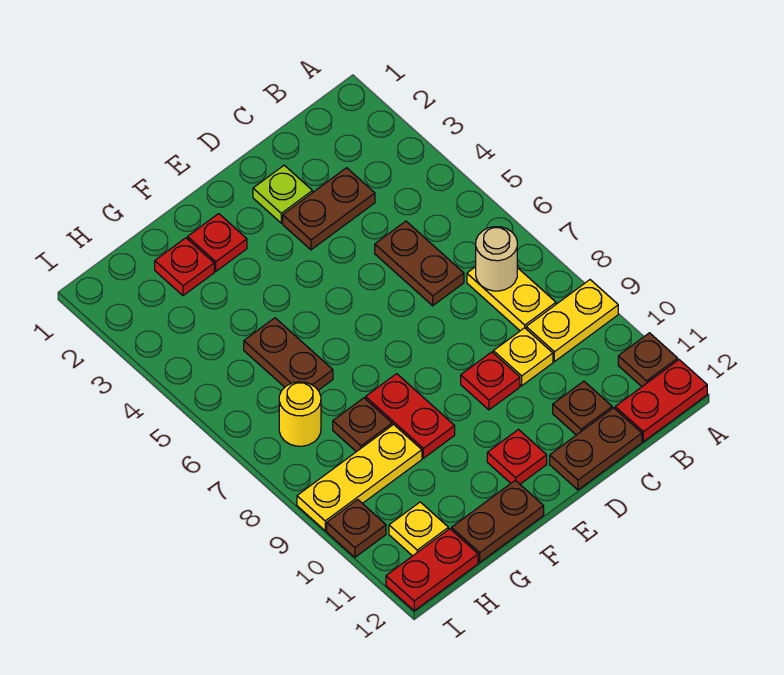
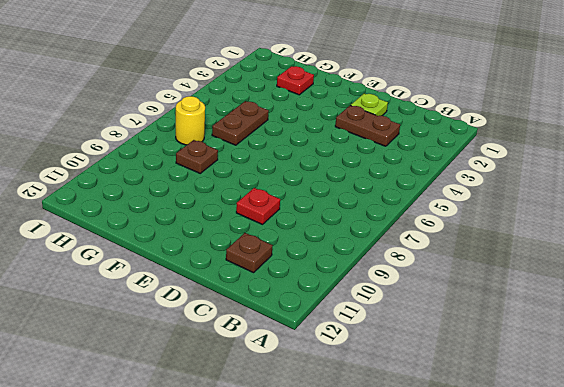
none -> yellow plate A9:B9 level 1
none -> brown plate A11 level 1
none -> red plate A12:B12 level 1

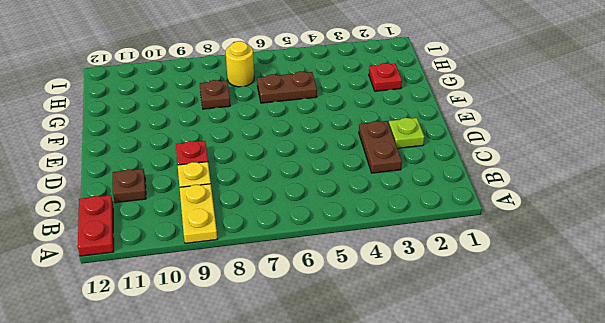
none -> brown plate A11 level 1
none -> yellow plate B7:B8 level 1
none -> brown plate C5:C6 level 1

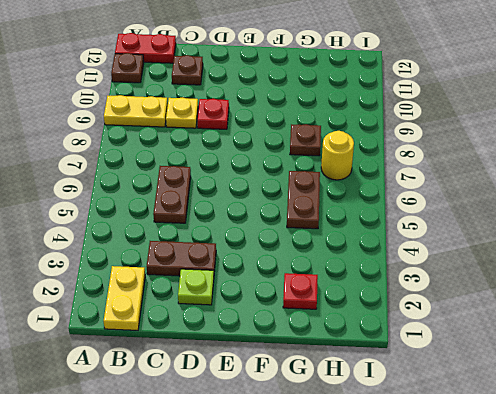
yellow plate B1:B2 level 1 -> yellow plate B7:B8 level 1
none -> brown plate C12:D12 level 1
none -> red plate E11 level 1
none -> red plate F2 level 1

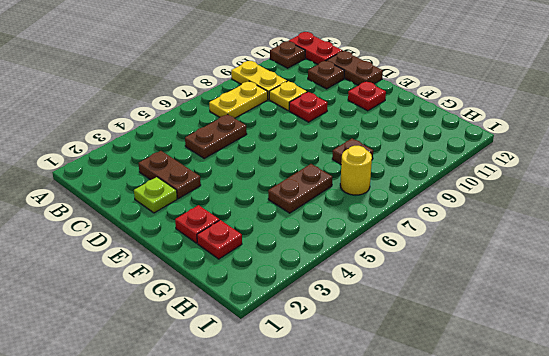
none -> red plate F8:F9 level 1
none -> brown plate F12:G12 level 1
none -> yellow plate G9:I9 level 1

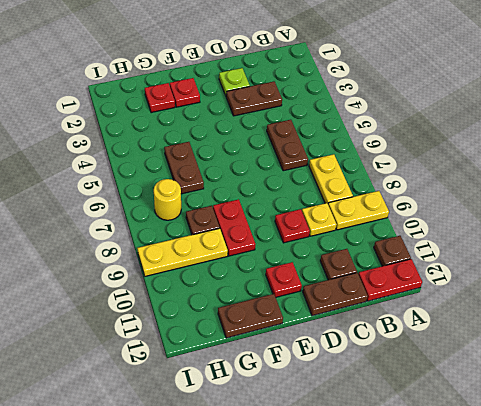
none -> yellow plate H11 level 1
none -> red plate H12:I12 level 1
none -> brown plate I10 level 1

